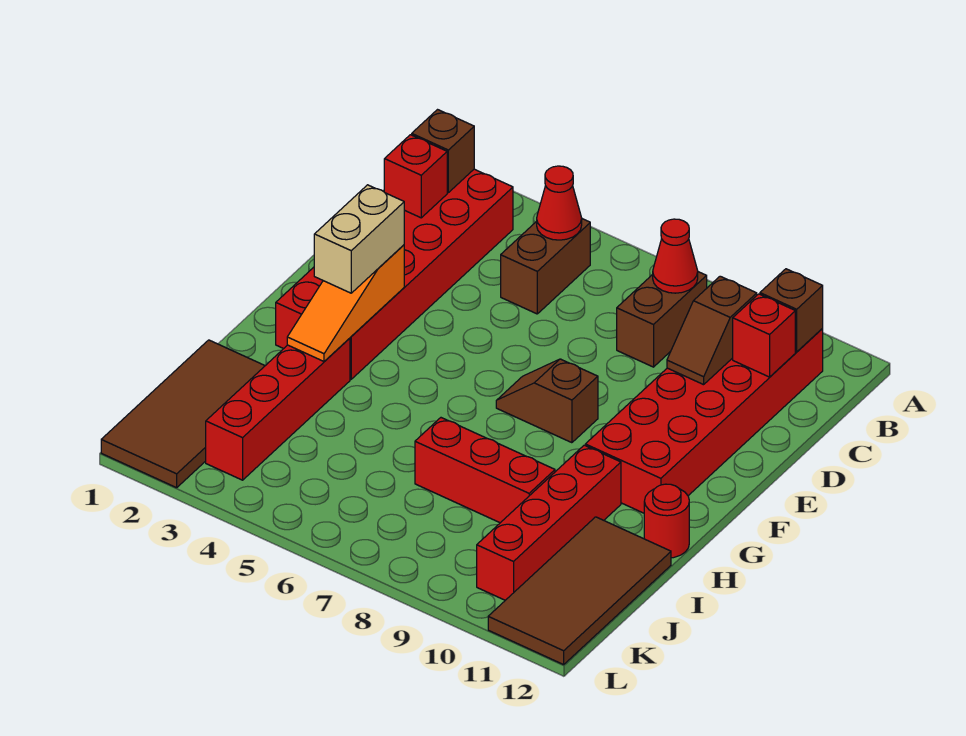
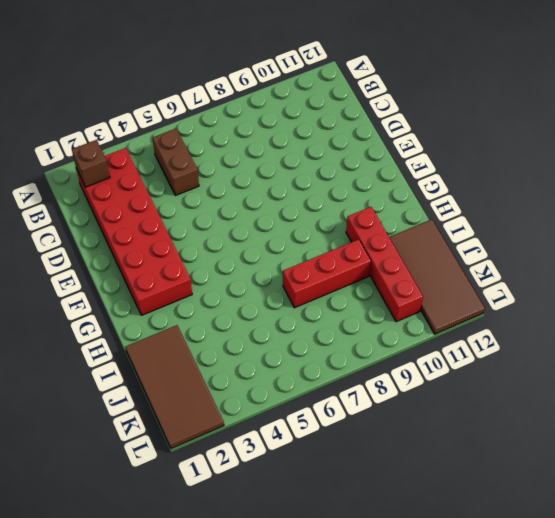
none -> brown brick B8:C8 level 1
none -> red brick B10:G11 level 1
none -> brown slope F7:F8 level 1 top 8

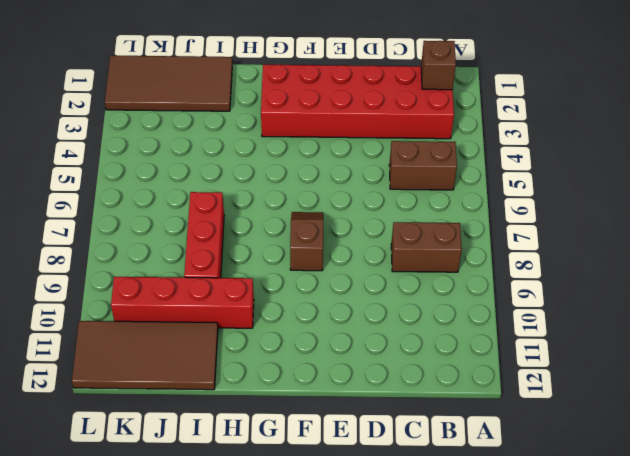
none -> red brick B10:G11 level 1
none -> red brick H3:K3 level 1
none -> red round brick H12 level 1

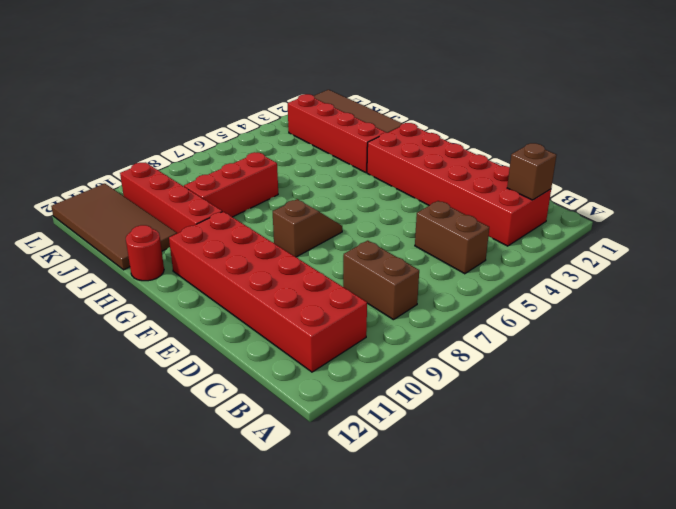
none -> red cone B5 level 2
none -> red cone B8 level 2
none -> brown brick B11 level 2

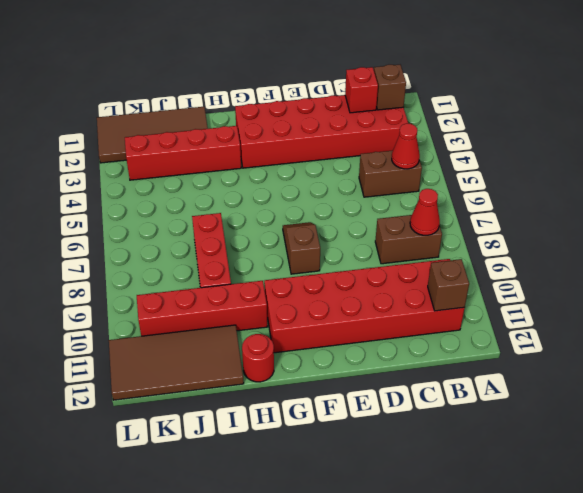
none -> brown slope C10:D10 level 2 top C
none -> red brick C11 level 2
none -> orange slope F3:H3 level 2 top F

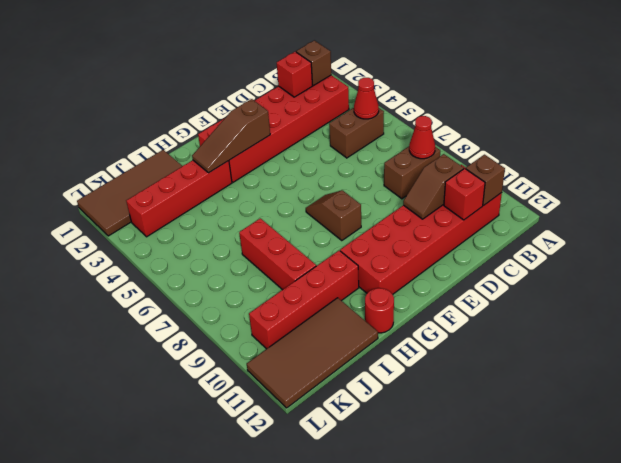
brown slope F3:H3 level 2 top F -> orange slope F3:H3 level 2 top F
none -> tan brick F3:G3 level 3

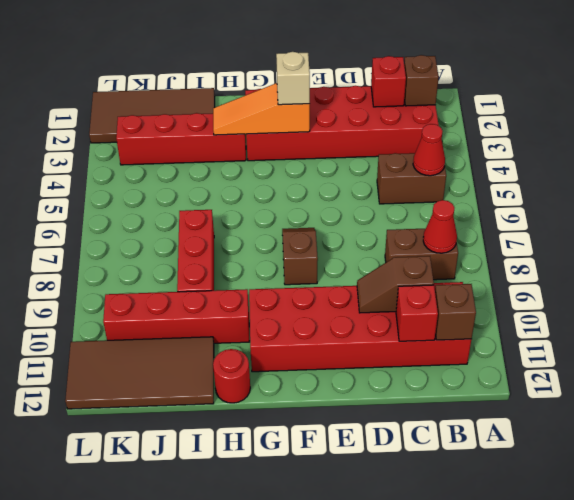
tan brick F3 level 3 -> tan brick F3:G3 level 3

